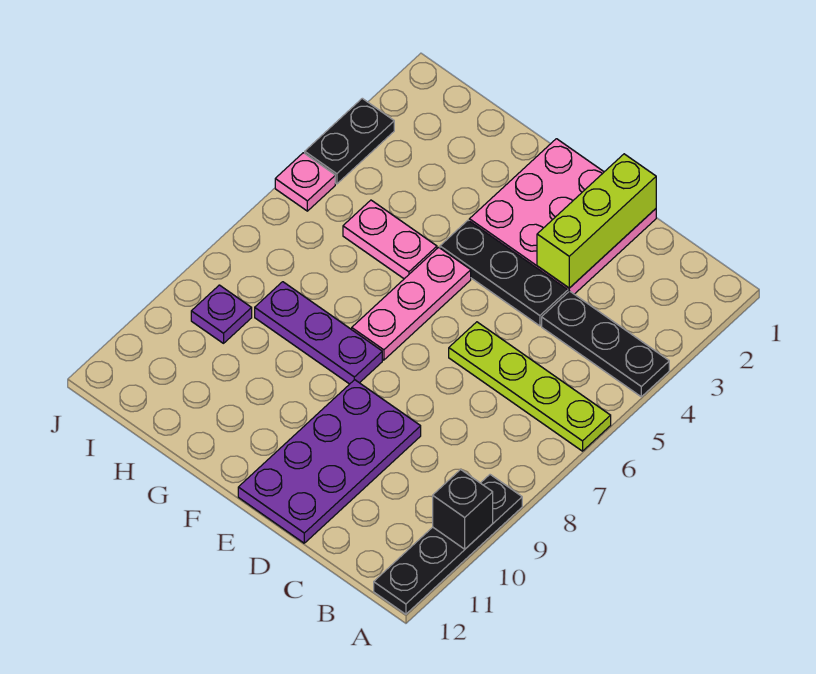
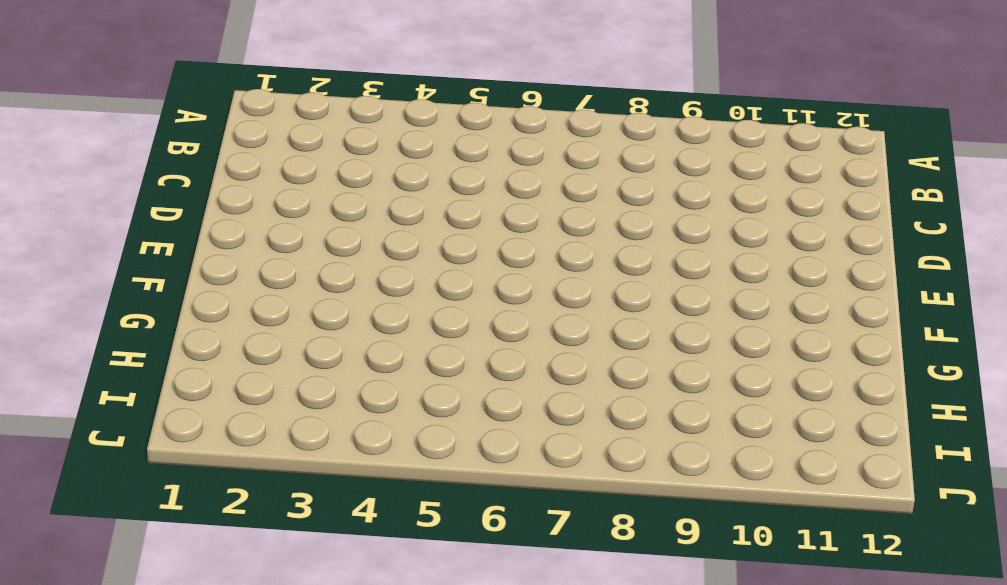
none -> black plate A4:C4 level 1
none -> lime plate A6:D6 level 1
none -> black plate A9:A12 level 1

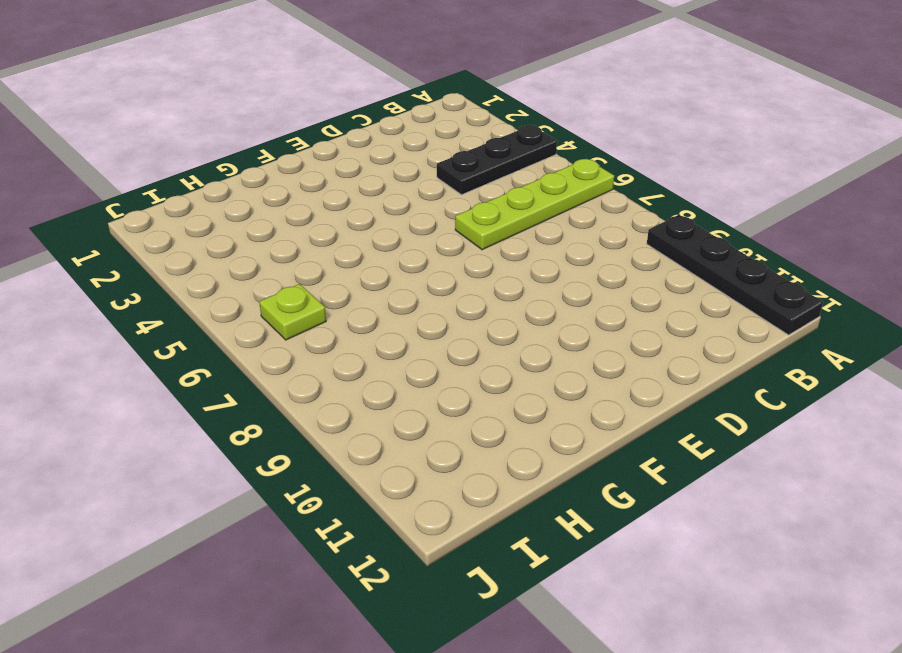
lime plate I6 level 1 -> none
none -> pink plate D1:F3 level 1
none -> black plate D4:F4 level 1
none -> purple plate D9:E12 level 1

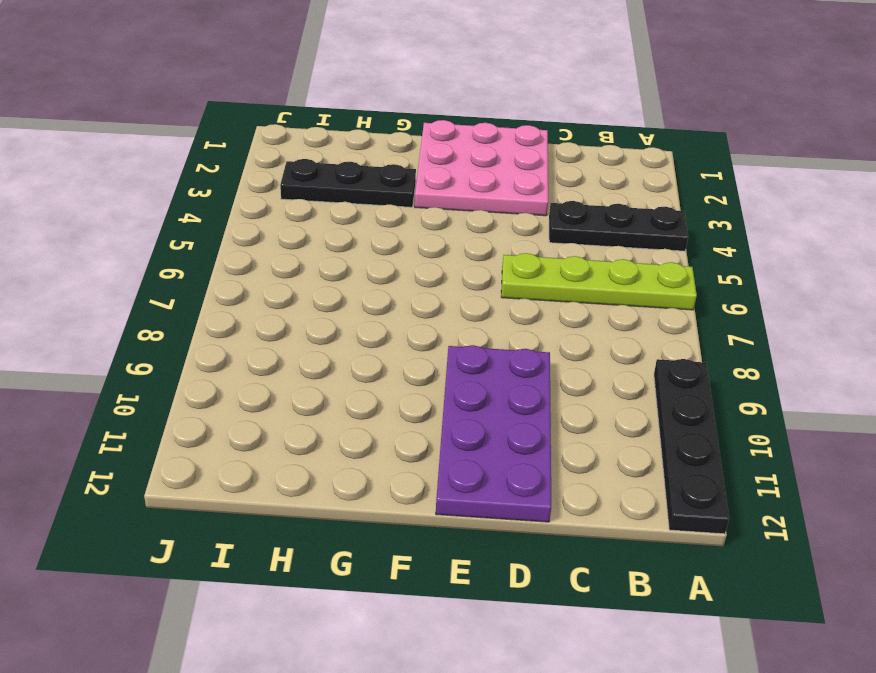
black plate G3:I3 level 1 -> black plate D4:F4 level 1
none -> pink plate F5:F7 level 1
none -> purple plate F8:H8 level 1
none -> pink plate G5:H5 level 1

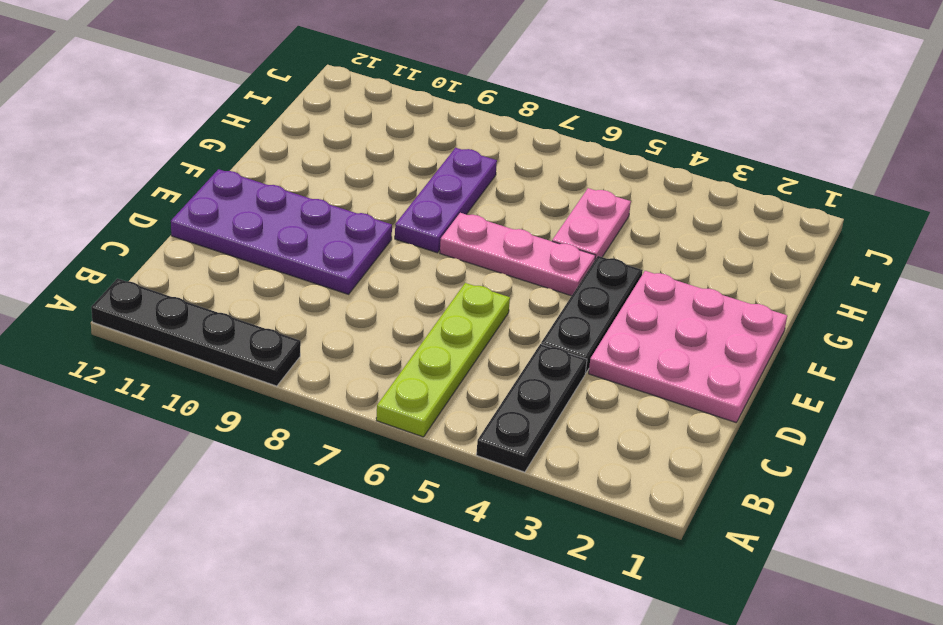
none -> purple plate I9 level 1
none -> black plate J3:J4 level 1
none -> pink plate J5 level 1

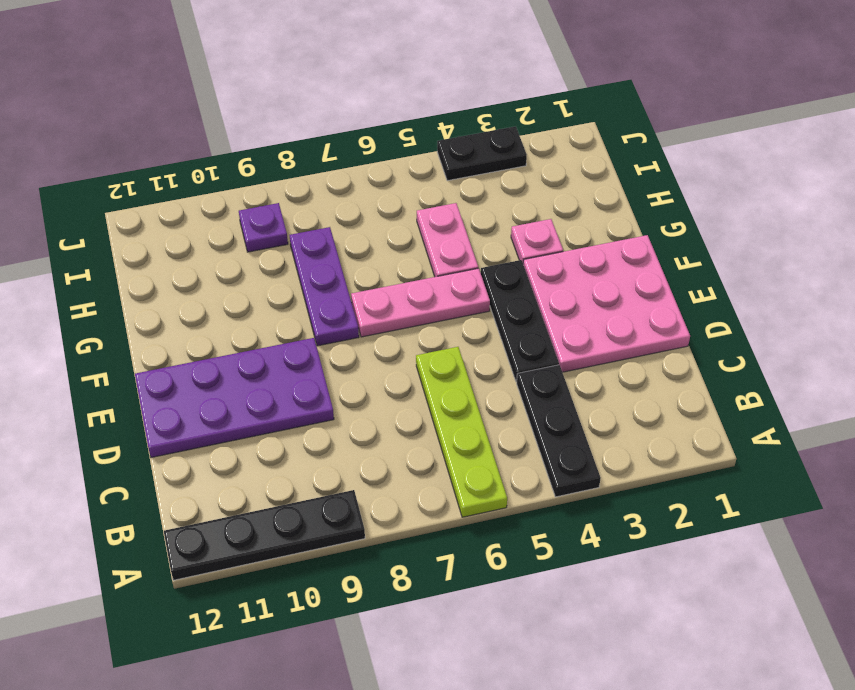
pink plate G3 level 1 -> pink plate J5 level 1
none -> black brick A10 level 2
none -> lime brick D1:D3 level 2

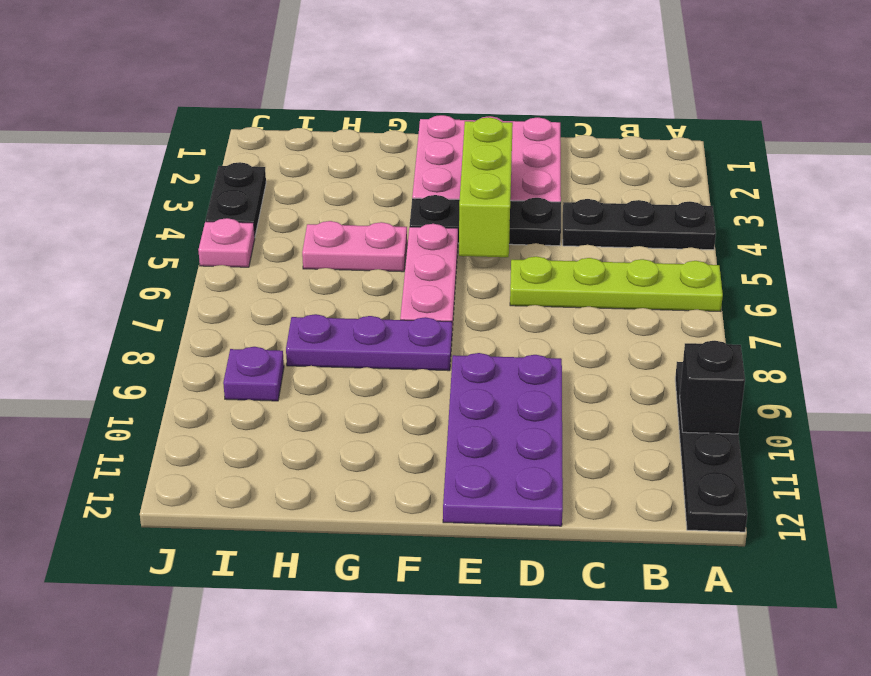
lime brick E3:E5 level 2 -> lime brick D1:D3 level 2

